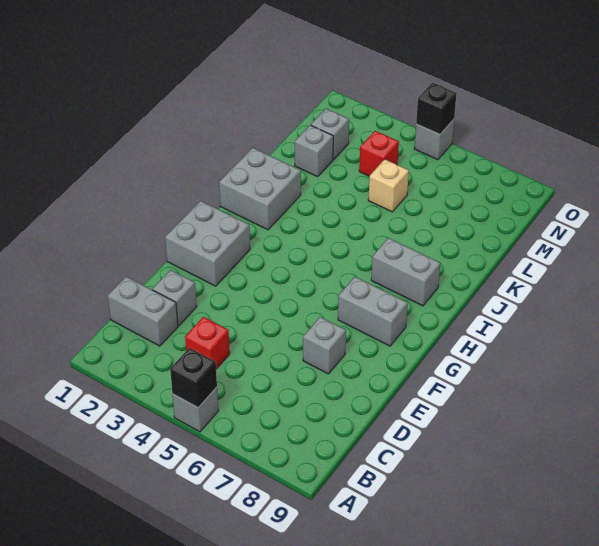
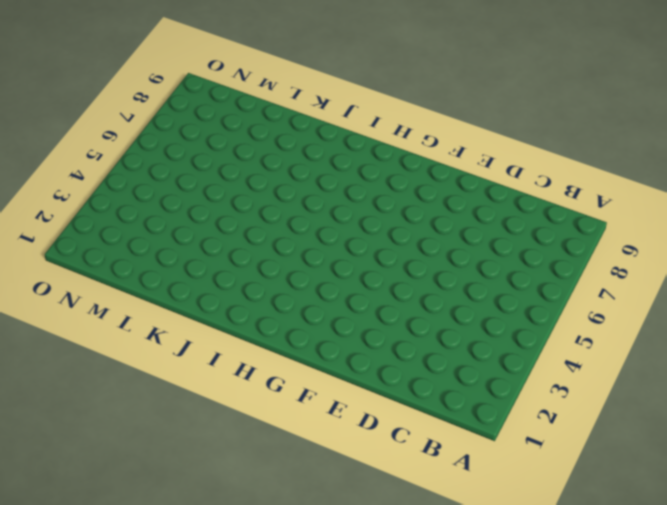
none -> grey brick A5 level 1
none -> grey brick C1:C2 level 1
none -> red brick C4 level 1

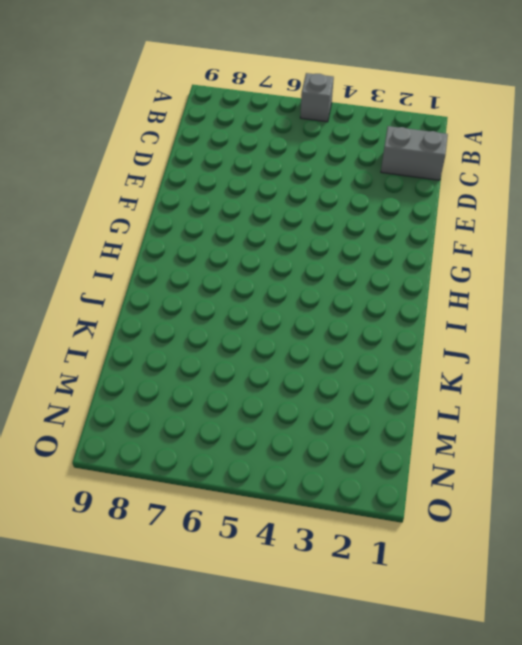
none -> red brick C4 level 1
none -> grey brick D2 level 1
none -> grey brick E7 level 1

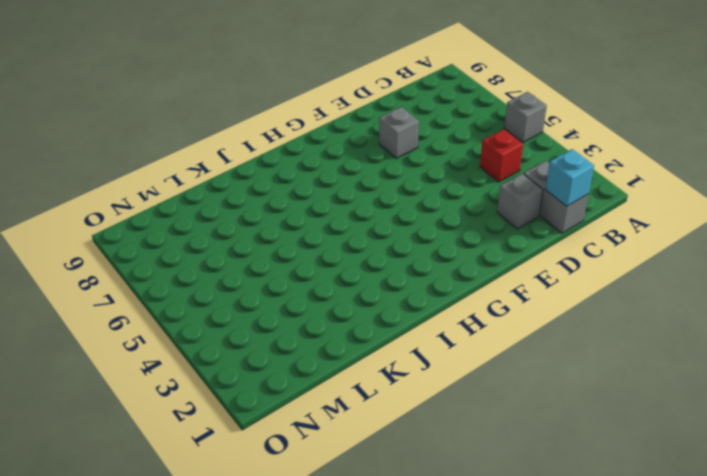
cyan brick C1 level 2 -> none
none -> grey brick F1:G2 level 1
none -> grey brick G7:G8 level 1
none -> grey brick I1:J2 level 1

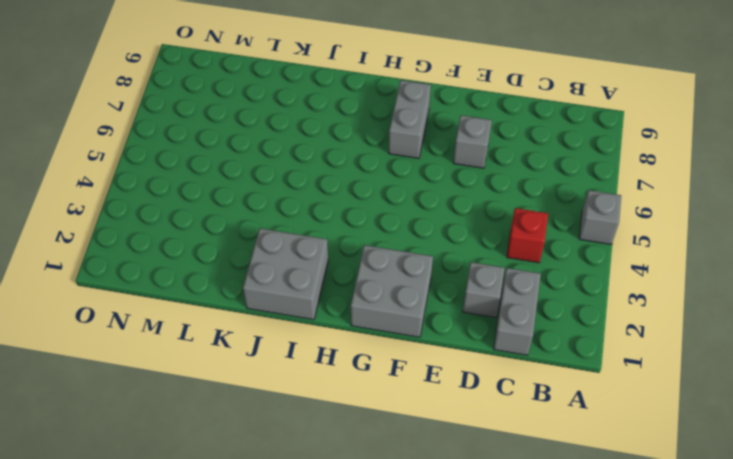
none -> grey brick I7:I8 level 1
none -> grey brick L2 level 1
none -> tan brick L5 level 1

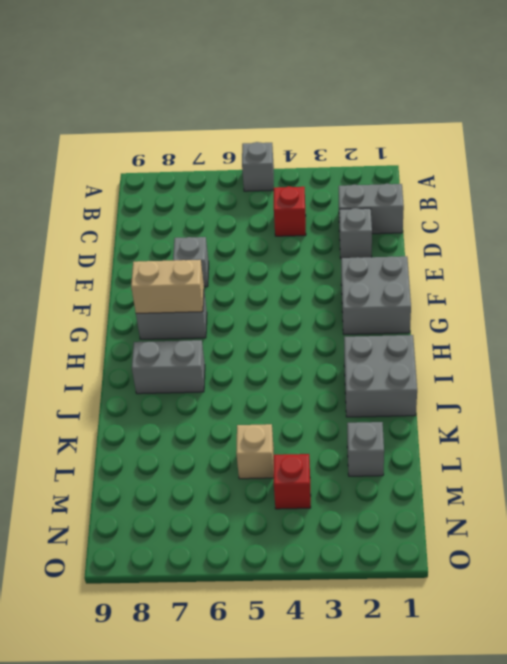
tan brick G7:G8 level 2 -> none
none -> grey brick M2 level 1
none -> grey brick O5 level 1
none -> black brick A5 level 2

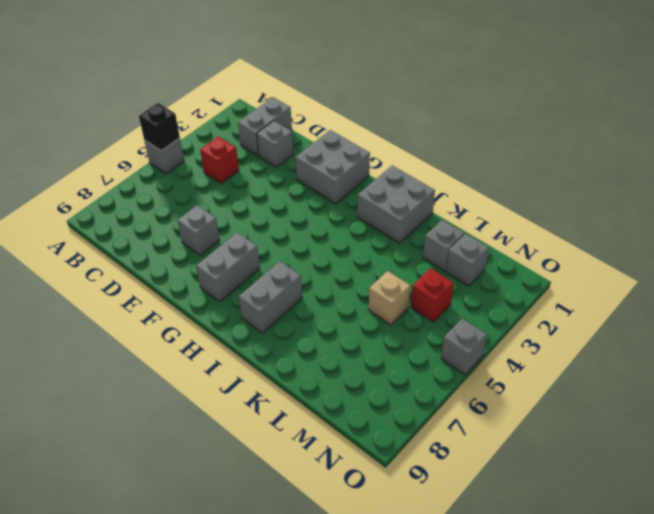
none -> black brick O5 level 2

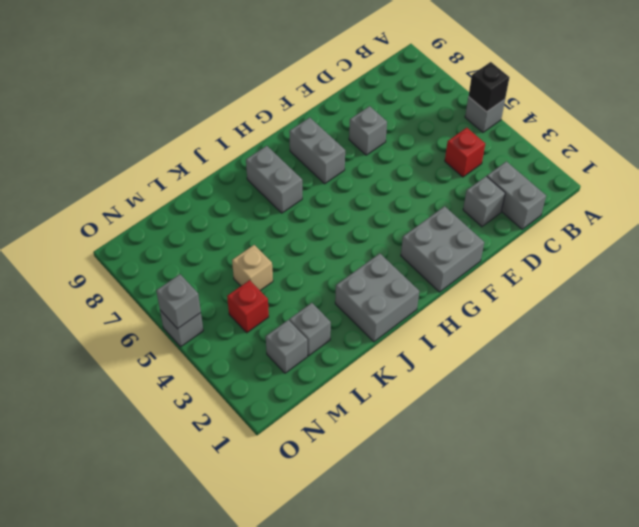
grey brick O5 level 2 -> black brick O5 level 2

